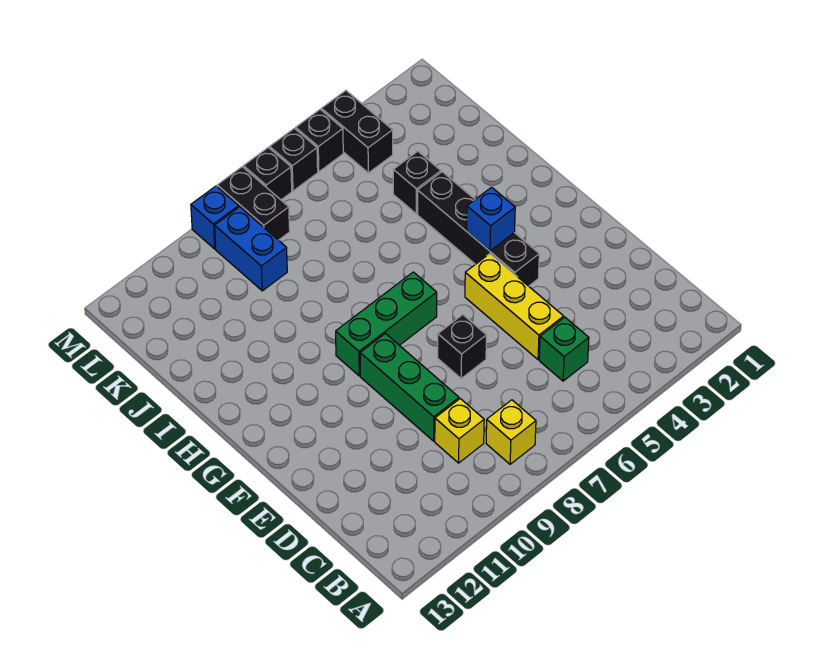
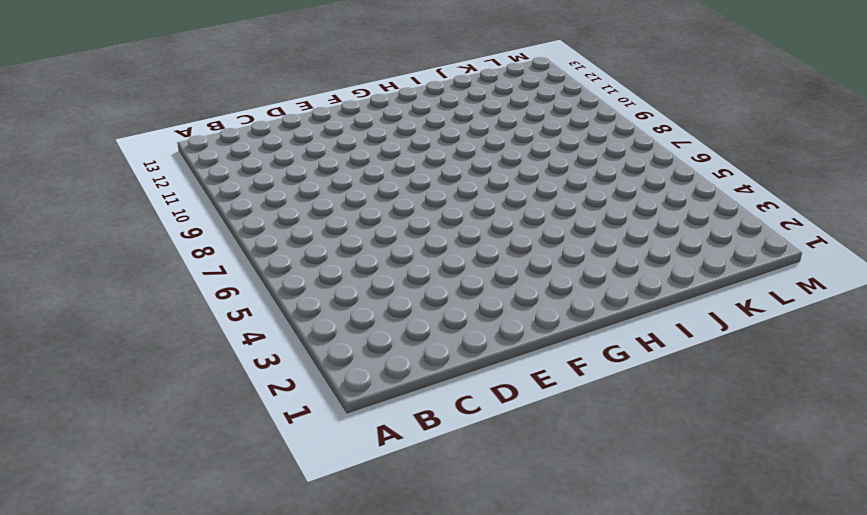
none -> yellow brick B8 level 1
none -> green brick C5 level 1
none -> yellow brick C9 level 1

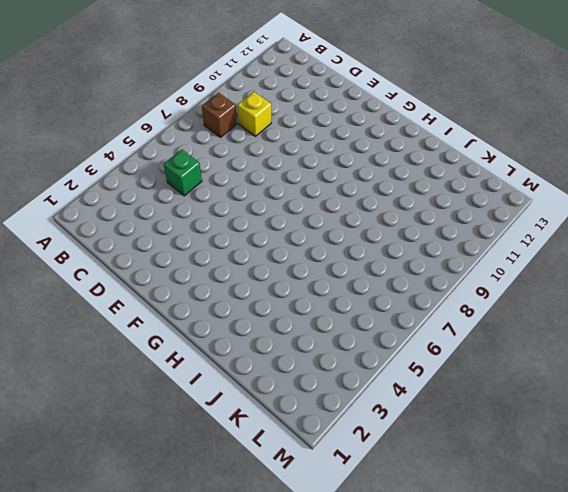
brown brick B8 level 1 -> yellow brick B8 level 1
none -> yellow brick D5:F5 level 1
none -> green brick D9:F9 level 1
none -> black brick E7 level 1

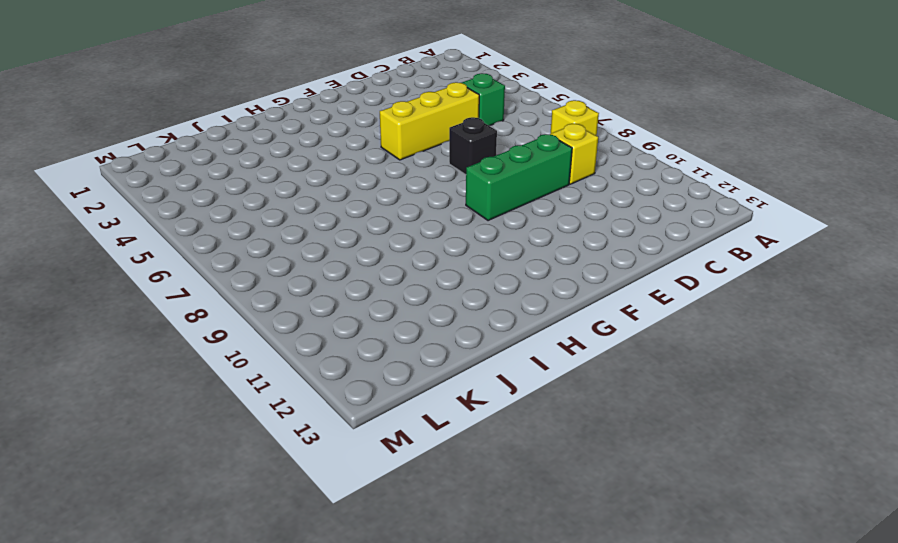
none -> black brick F4:I4 level 1
none -> green brick G7:G9 level 1
none -> black brick J4 level 1

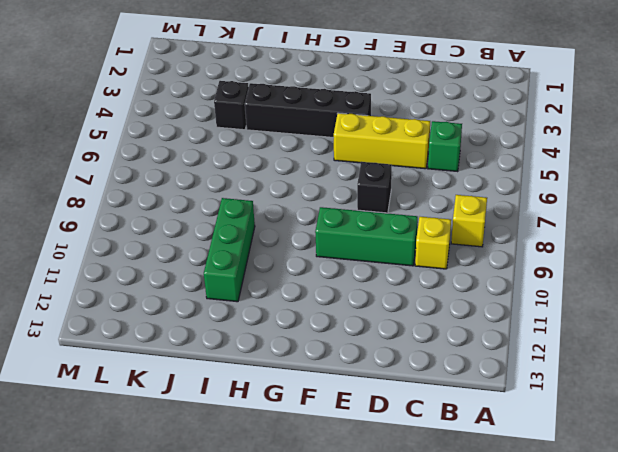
green brick I9:I11 level 1 -> green brick G7:G9 level 1
none -> blue brick K9:L9 level 1
none -> black brick L4:M4 level 1
none -> black brick L8:M8 level 1

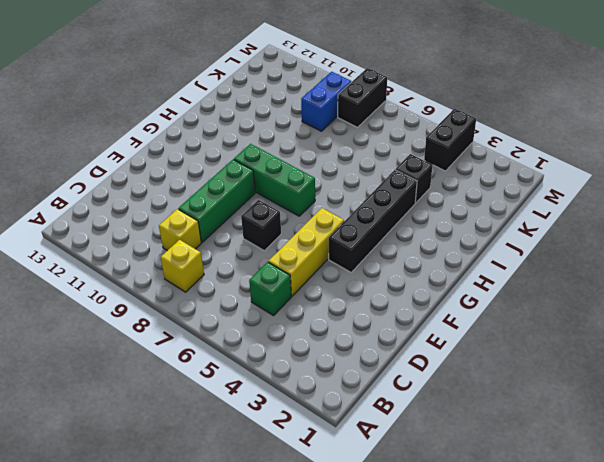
none -> black brick M5 level 1
none -> black brick M6 level 1
none -> black brick M7 level 1

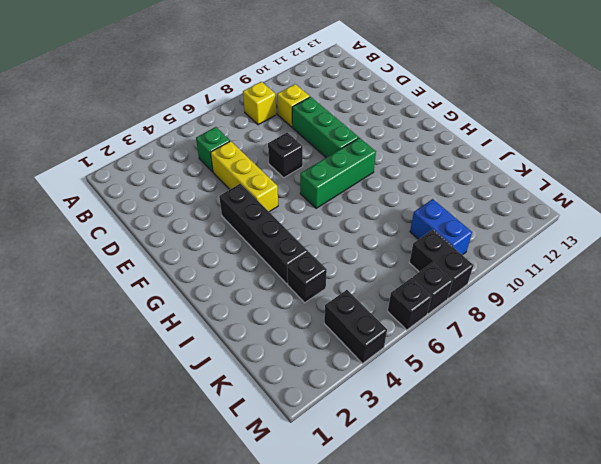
none -> black brick M5 level 1
none -> blue brick M9 level 1
none -> blue brick G4 level 2

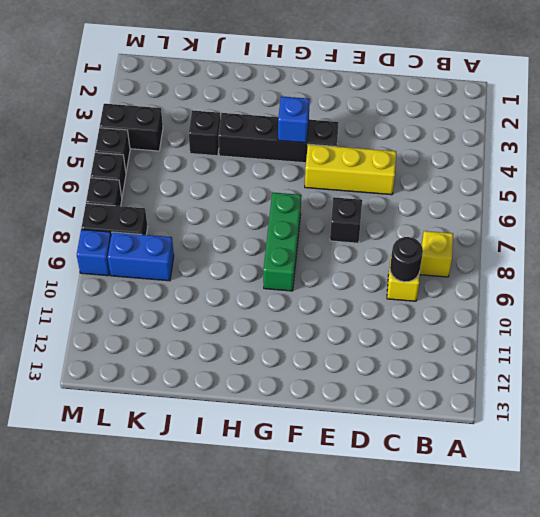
black round brick C9 level 2 -> none
none -> green brick C5 level 1
none -> green brick D9:F9 level 1

